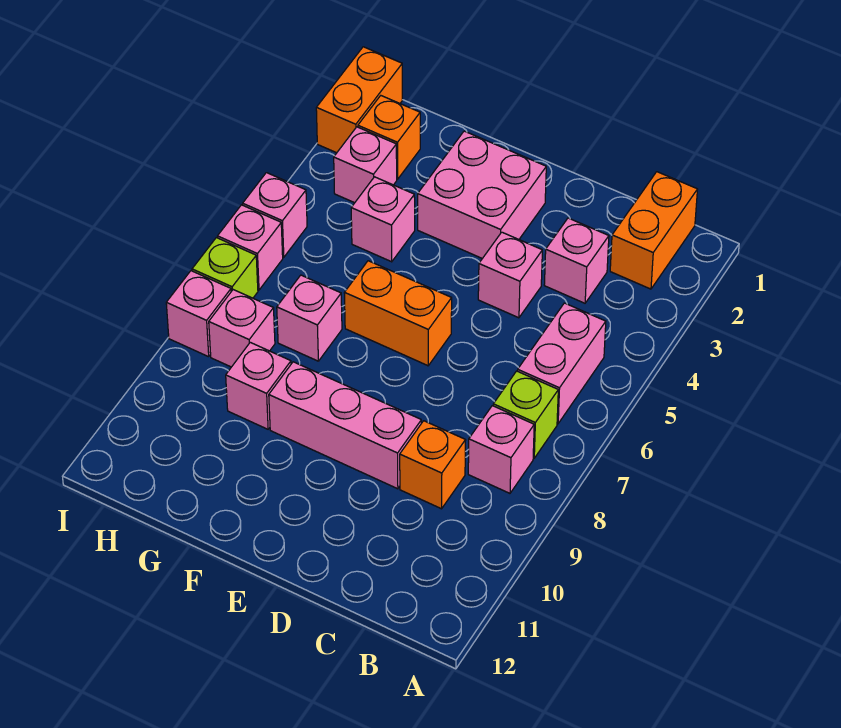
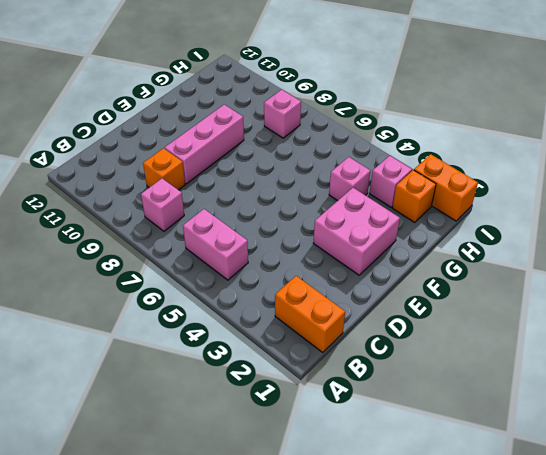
none -> lime brick B7 level 1
none -> pink brick C3 level 1
none -> pink brick D4 level 1

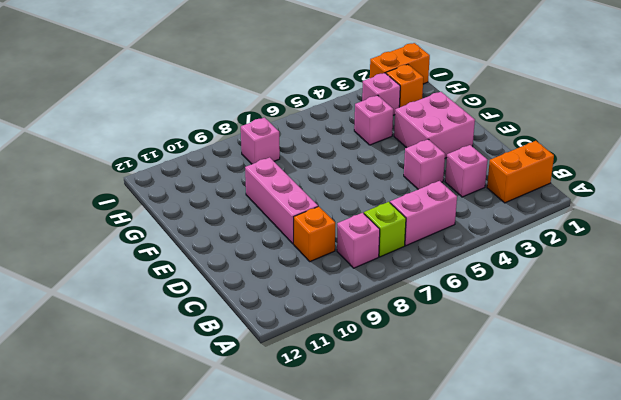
none -> orange brick E6:F6 level 1
none -> pink brick G7 level 1
none -> pink brick G9 level 1

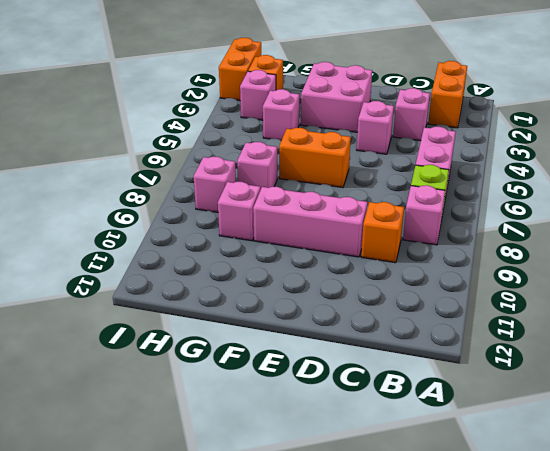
none -> pink brick I5 level 1
none -> pink brick I6 level 1
none -> lime brick I7 level 1

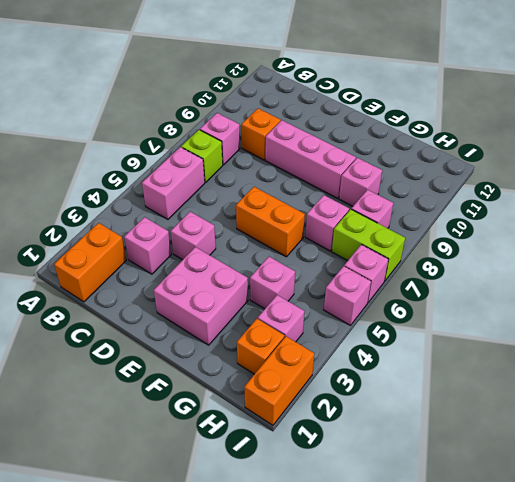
lime brick H7:I7 level 1 -> lime brick I7 level 1
none -> pink brick I8 level 1

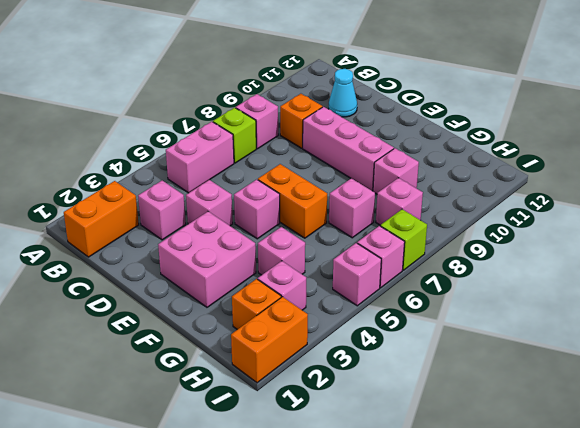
cyan cone C11 level 1 -> none
pink brick E5 level 1 -> pink brick I8 level 1

